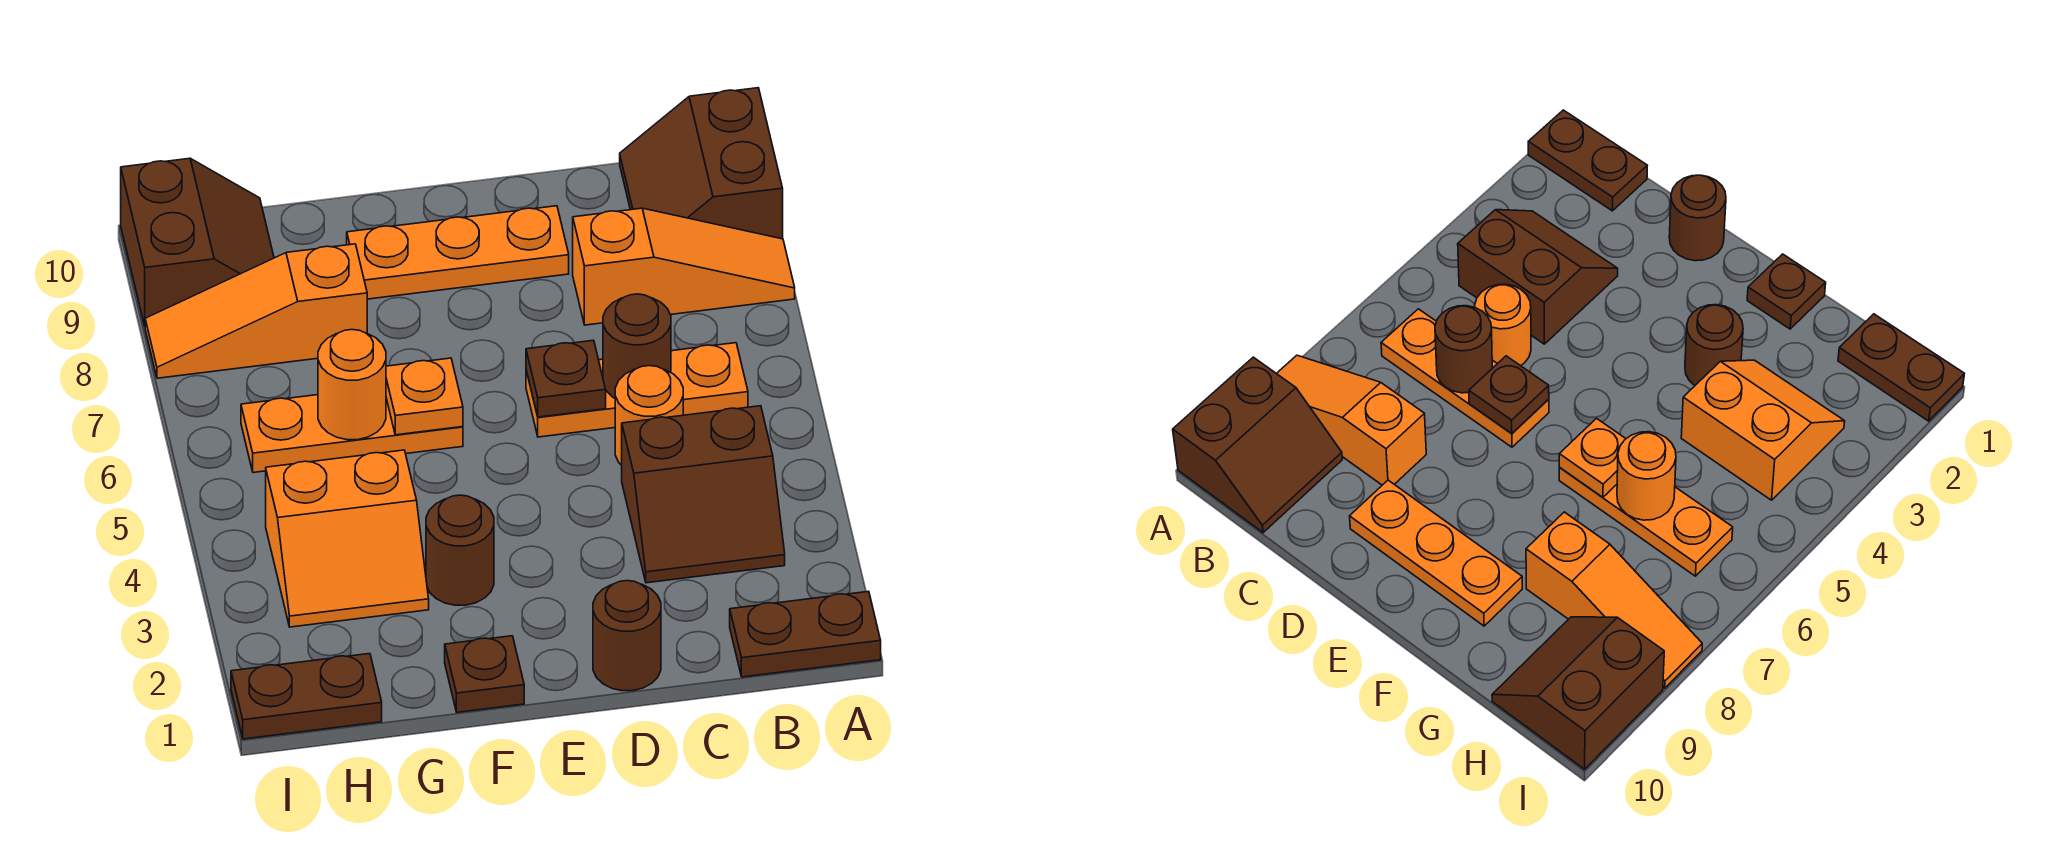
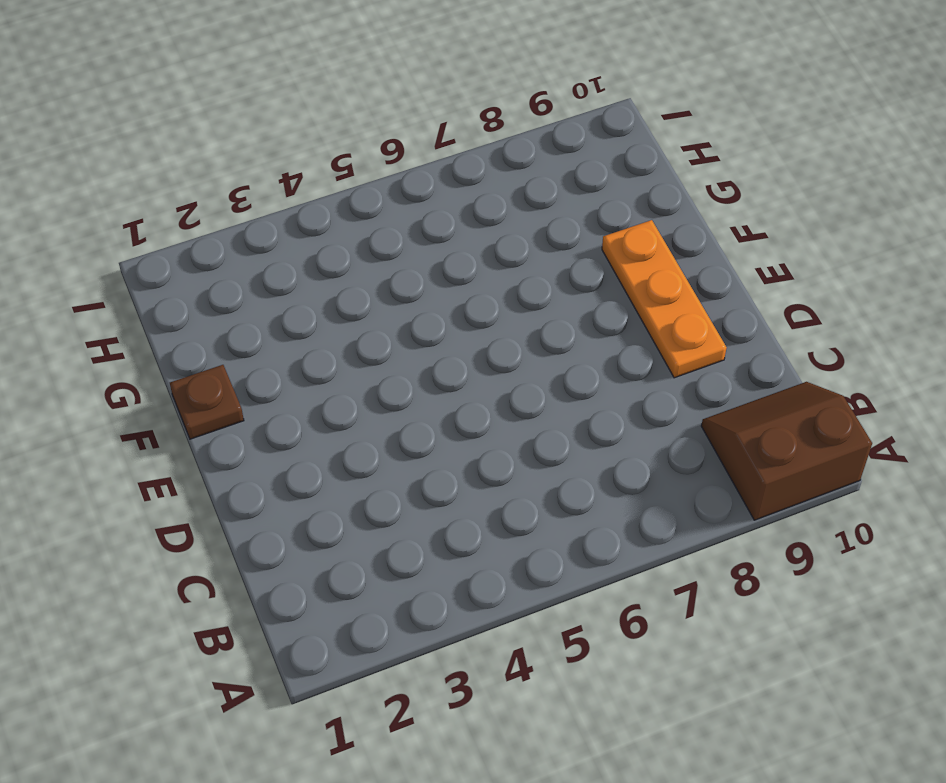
none -> brown plate A1:B1 level 1
none -> orange slope A8:C8 level 1 top C
none -> brown slope B3:C4 level 1 top 4

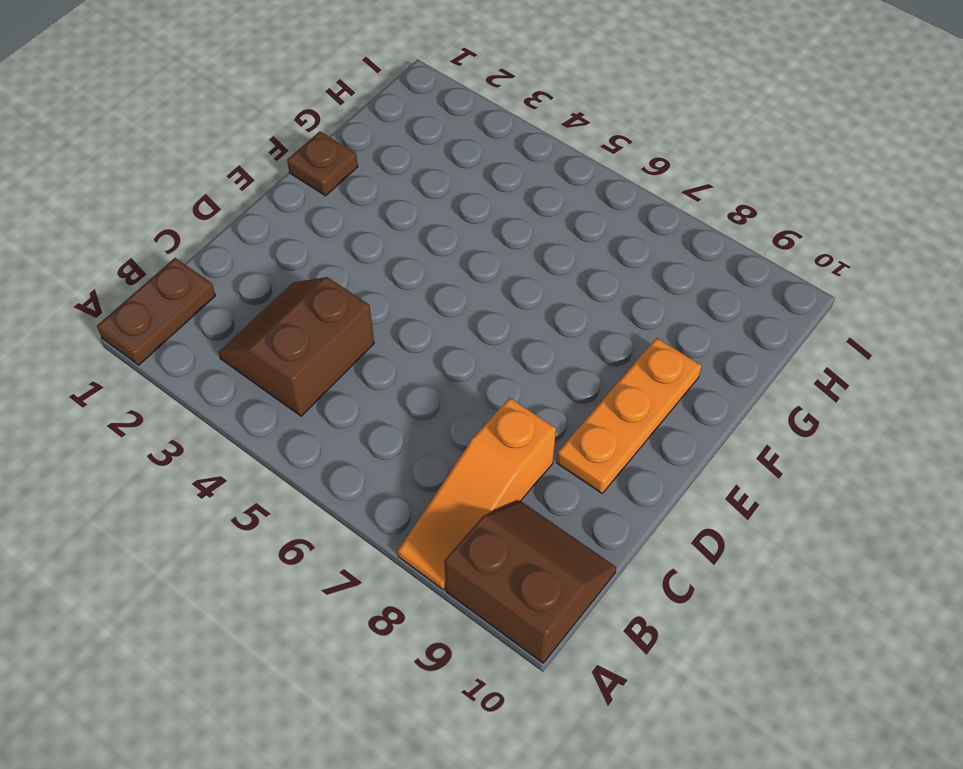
none -> orange plate B6:D6 level 1
none -> orange round brick C5 level 1
none -> brown round brick D1 level 1

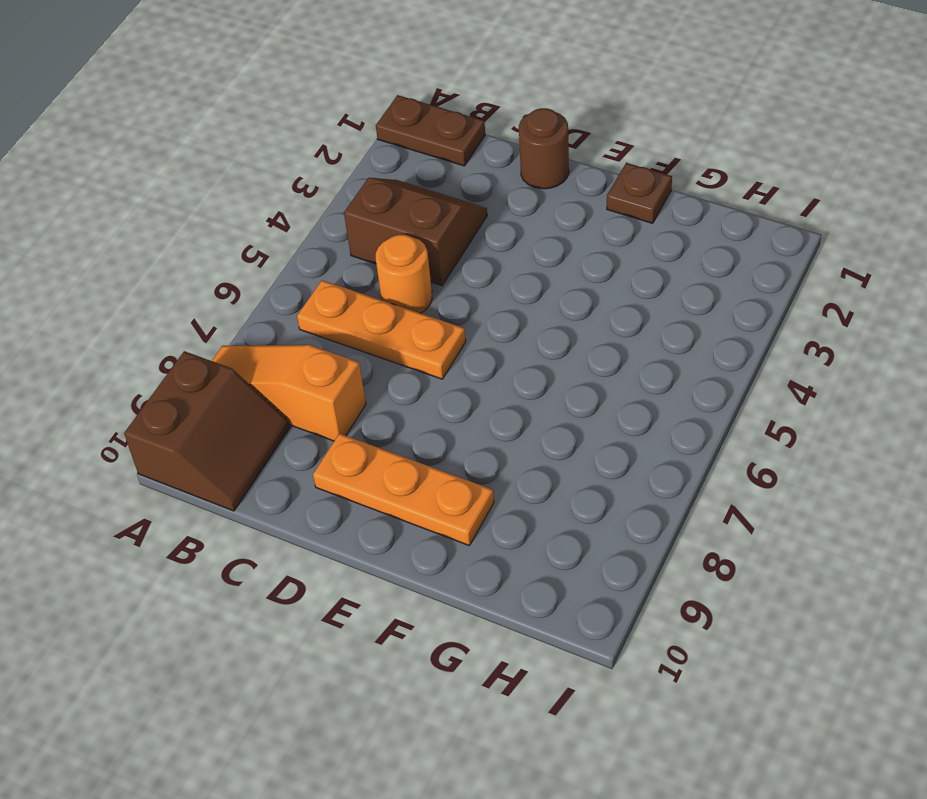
none -> brown round brick F3 level 1
none -> orange plate F6:H6 level 1
none -> orange slope G3:H4 level 1 top 4

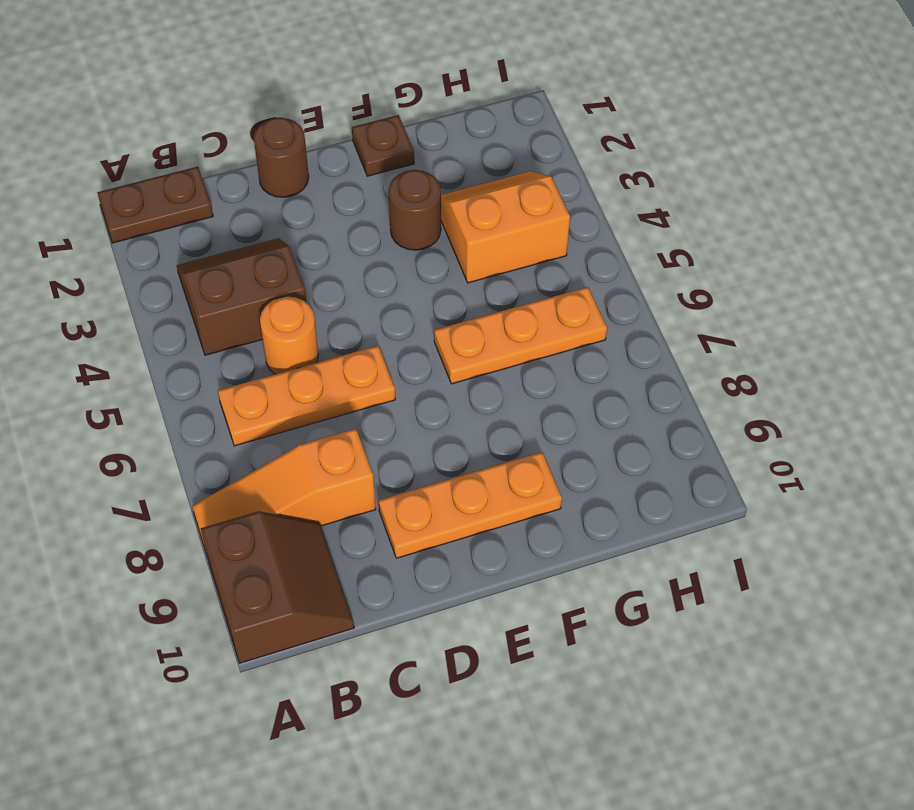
none -> orange slope G8:I8 level 1 top G
none -> brown plate H1:I1 level 1
none -> brown slope H9:I10 level 1 top I

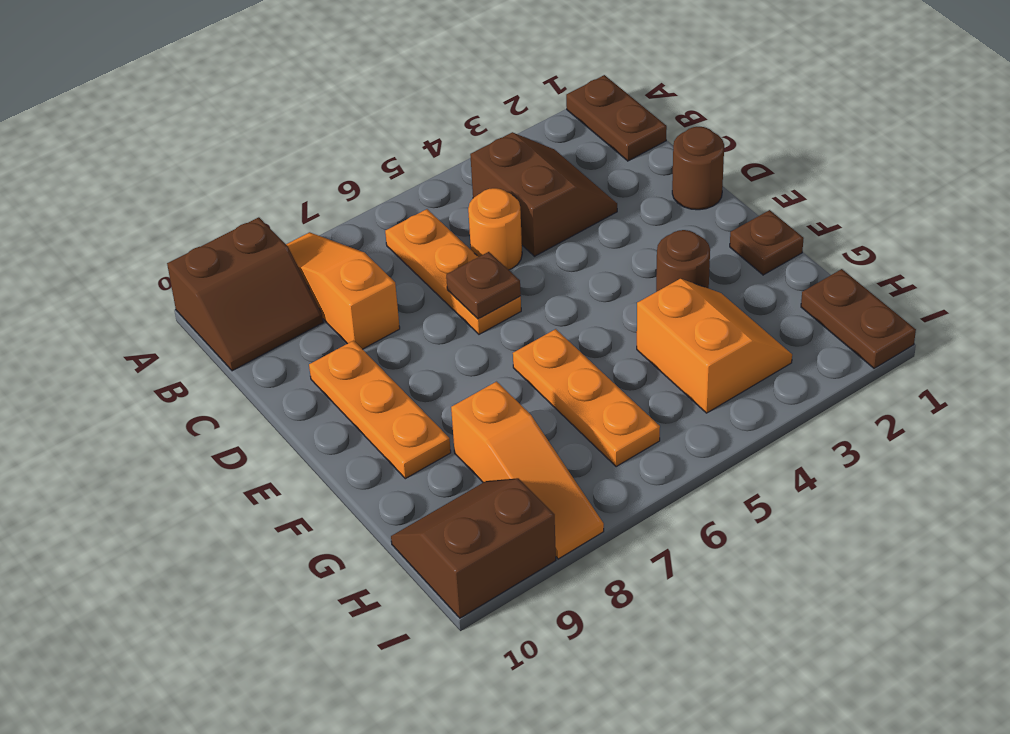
none -> brown round brick C6 level 2
none -> orange plate F6 level 2
none -> orange round brick G6 level 2

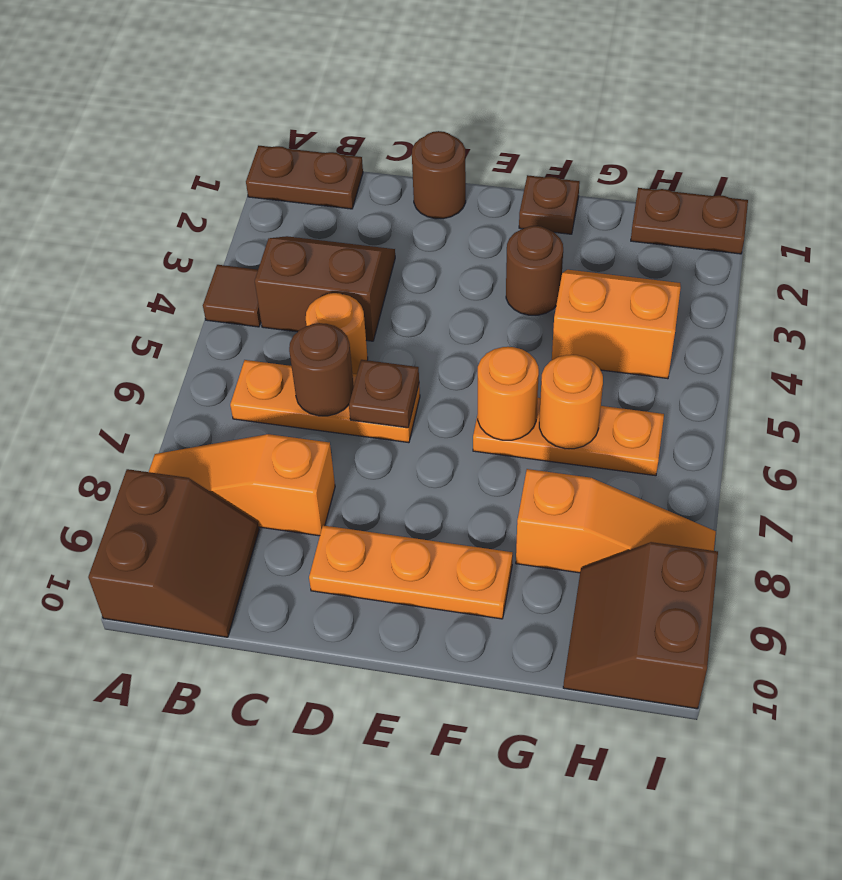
brown tile A4 level 1 -> none
orange round brick F6 level 2 -> orange plate F6 level 2

